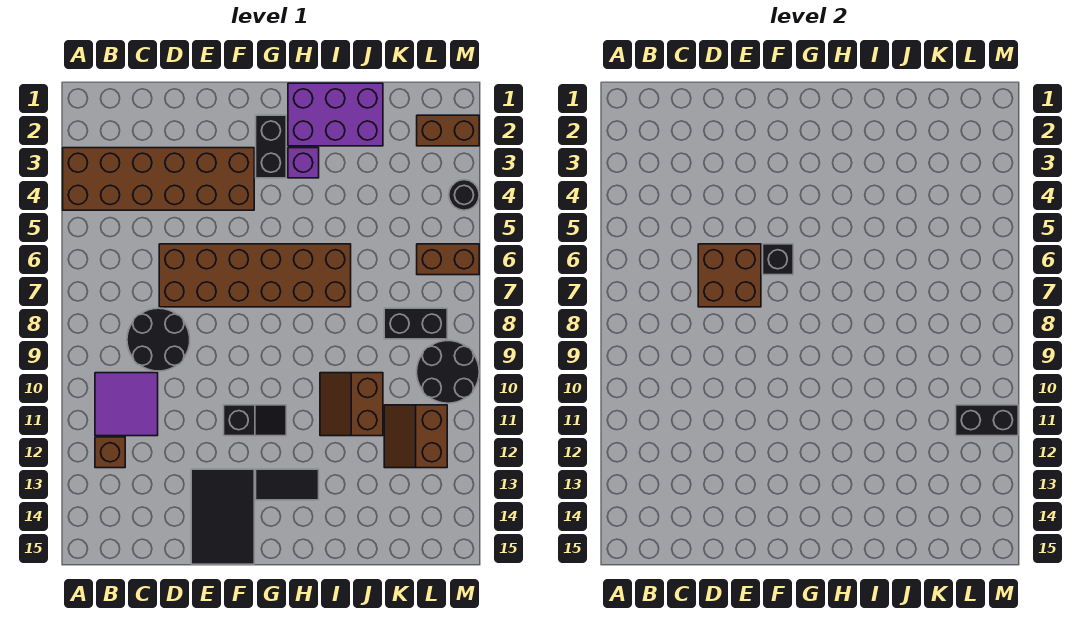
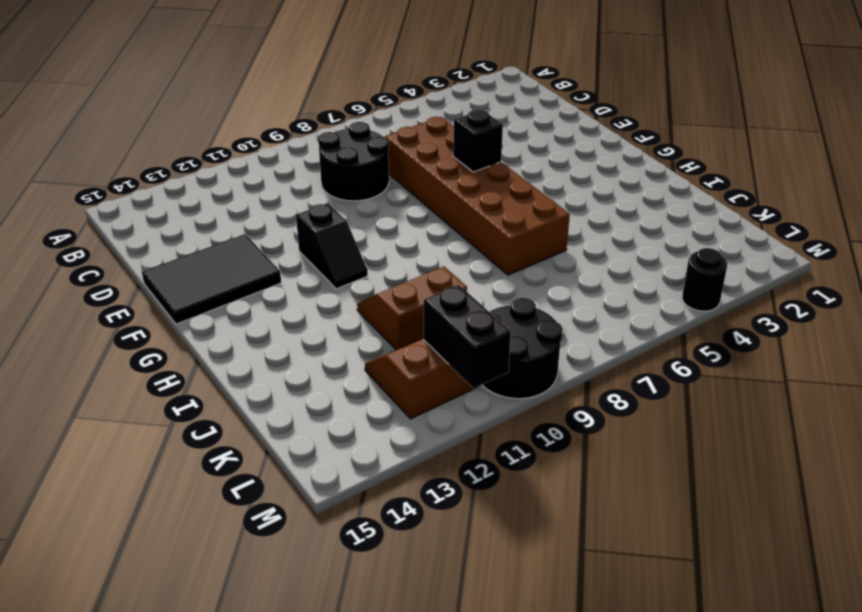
none -> brown brick A3:F4 level 1
none -> purple tile B10:C11 level 1
none -> brown brick B12 level 1

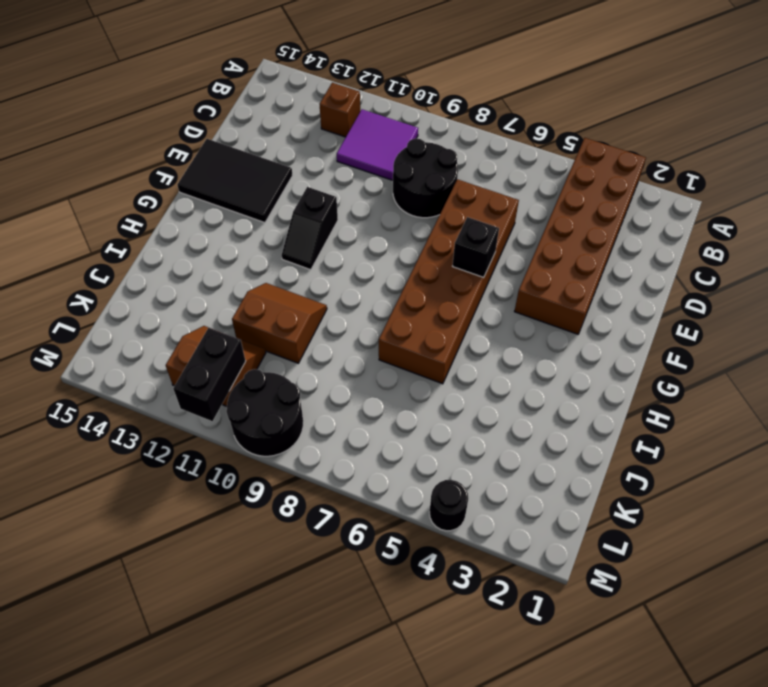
none -> black brick G2:G3 level 1
none -> black tile G13:H13 level 1
none -> purple brick H1:J2 level 1

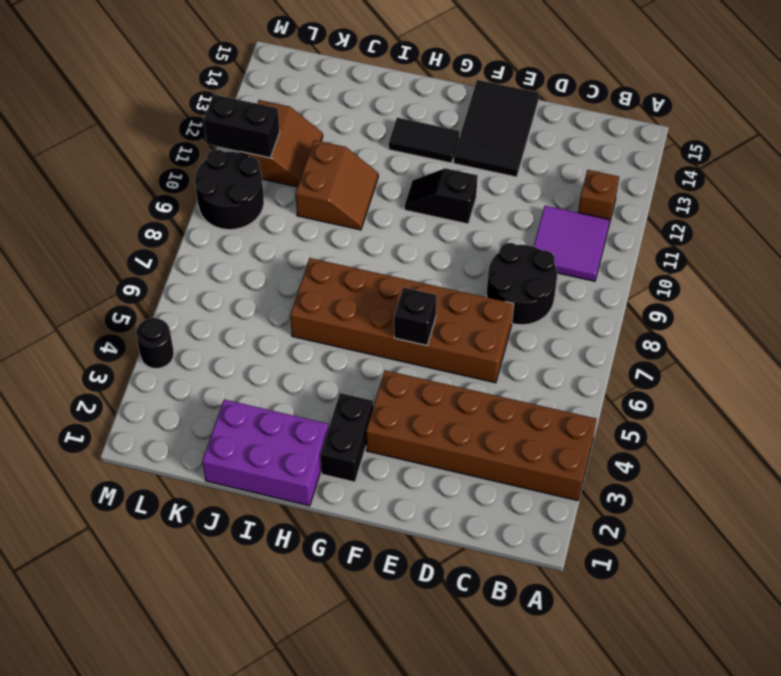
none -> purple brick H3 level 1
none -> black brick K8:L8 level 1
none -> brown brick L2:M2 level 1

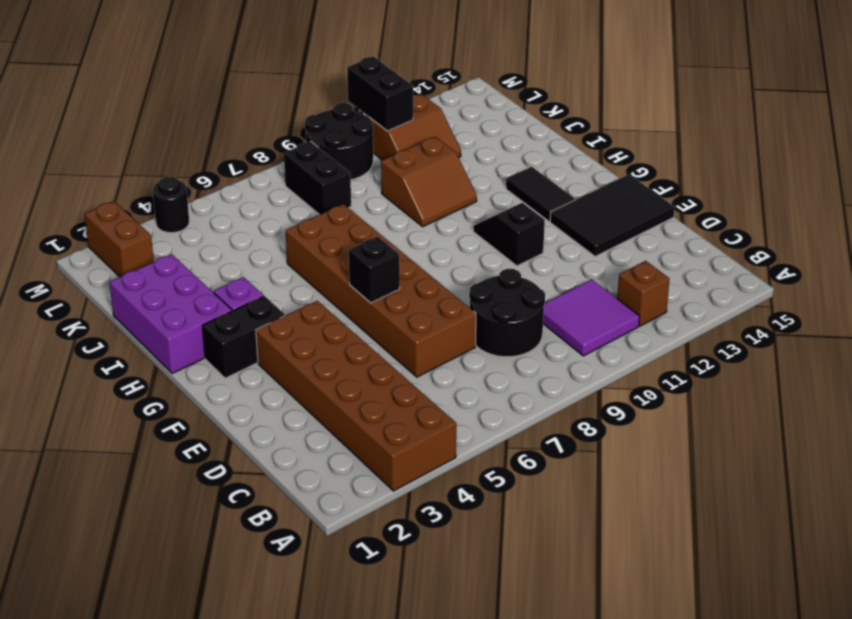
none -> brown brick L6:M6 level 1
none -> brown brick D6:E7 level 2

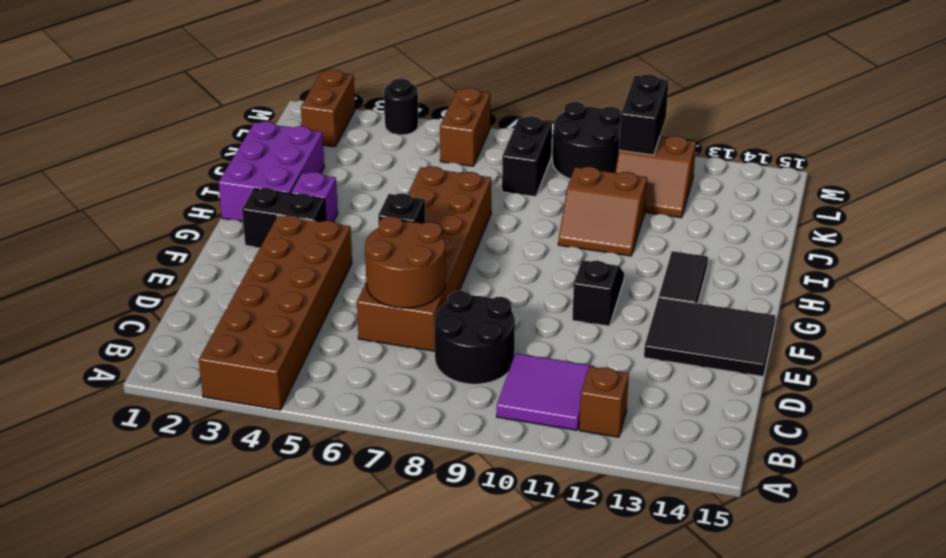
brown round brick D6:E7 level 2 -> brown brick D6:E7 level 2

